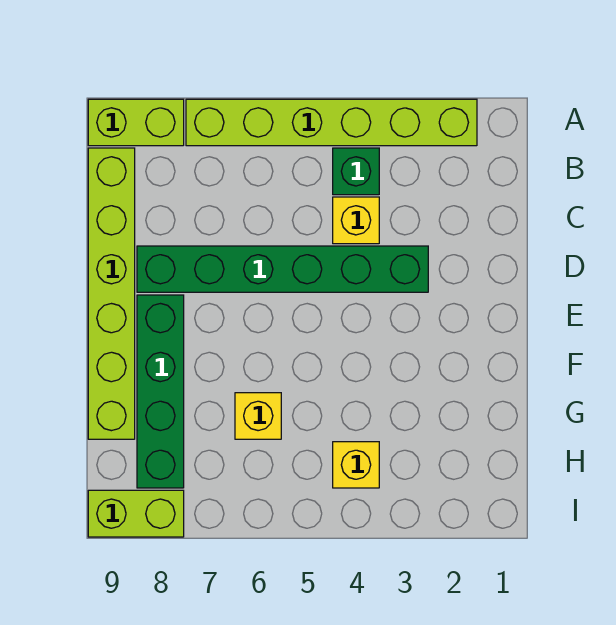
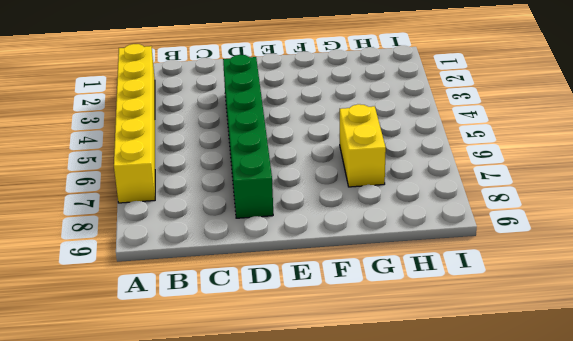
yellow brick A2:A7 level 1 -> lime brick A2:A7 level 1
yellow brick G6:G7 level 1 -> yellow brick G6 level 1
none -> lime brick A8:A9 level 1
none -> green brick B4 level 1

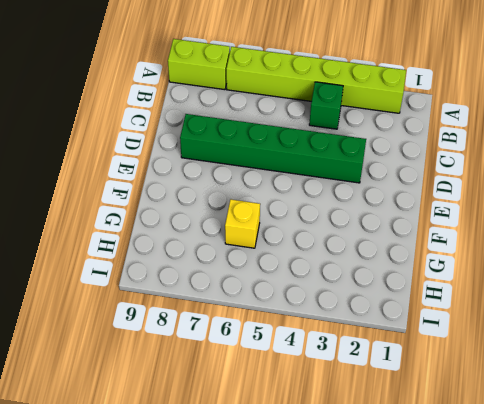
none -> lime brick B9:G9 level 1
none -> yellow brick C4 level 1

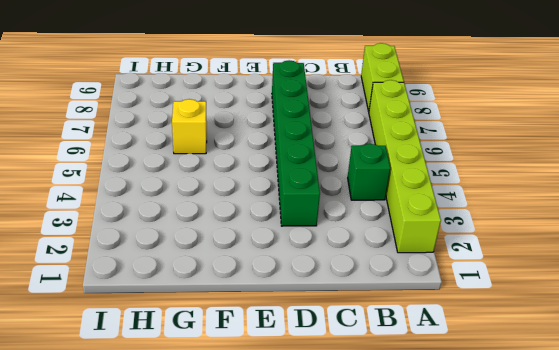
none -> lime brick B9:G9 level 1
none -> yellow brick C4 level 1

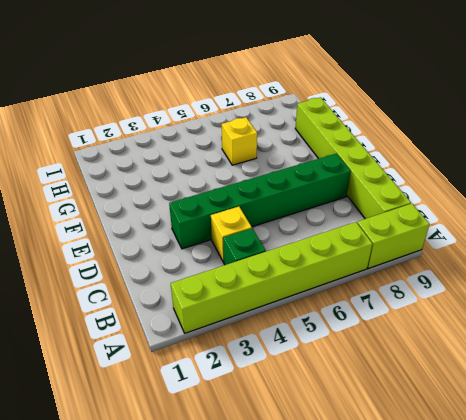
none -> green brick E8:H8 level 1
none -> yellow brick H4 level 1

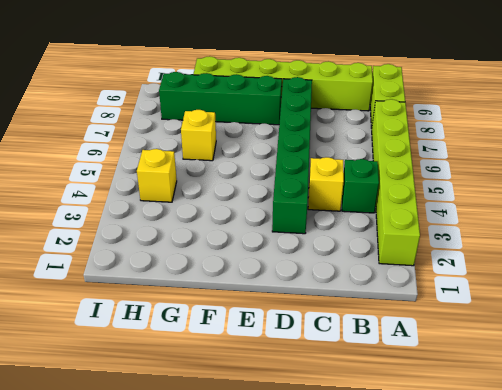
none -> lime brick I8:I9 level 1

